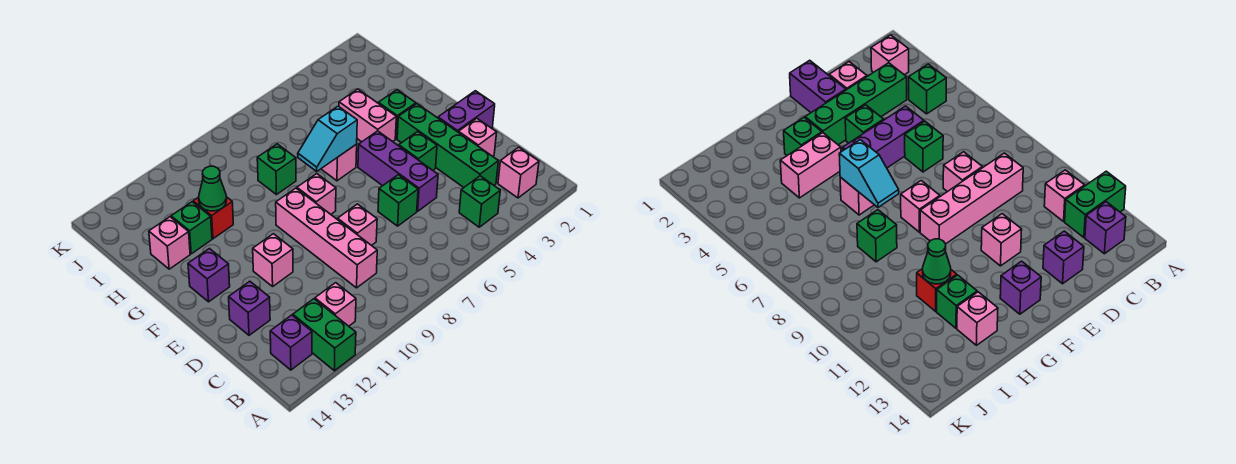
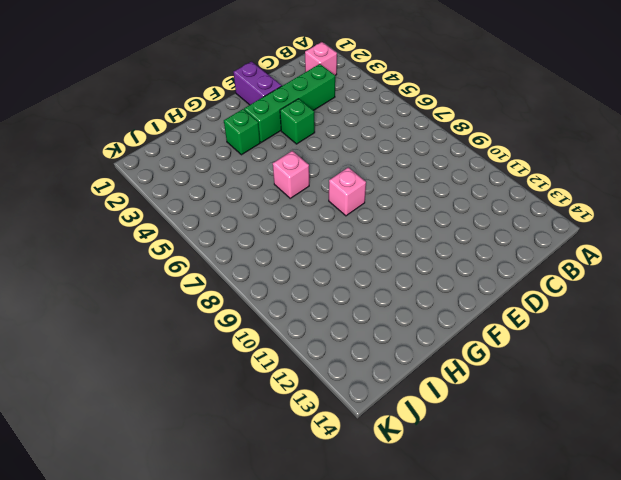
none -> green brick A12:B12 level 1
none -> green brick B4 level 1
none -> pink brick B11 level 1

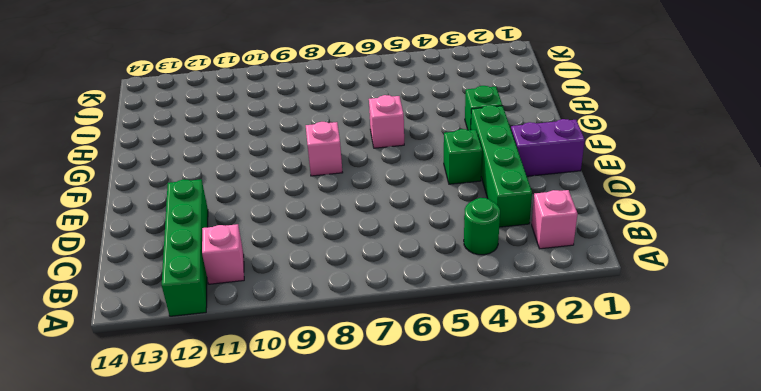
green brick A12:D12 level 1 -> green brick A12:B12 level 1
green round brick B4 level 1 -> green brick B4 level 1
none -> purple brick B13 level 1
none -> pink brick C9:F9 level 1
none -> pink brick D2 level 1

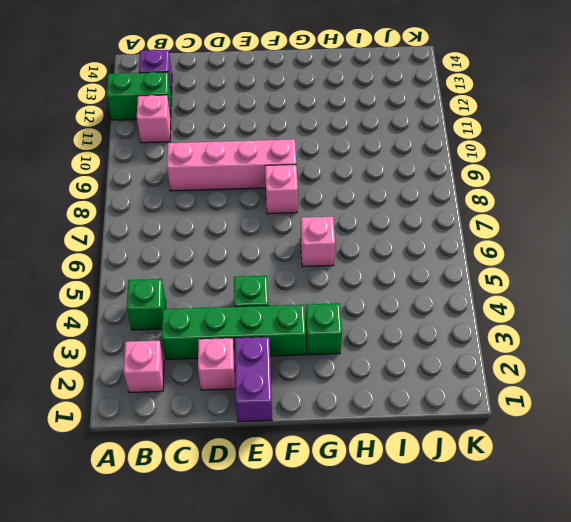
none -> purple brick D5:F5 level 1
none -> green brick D6 level 1
none -> pink brick D8 level 1

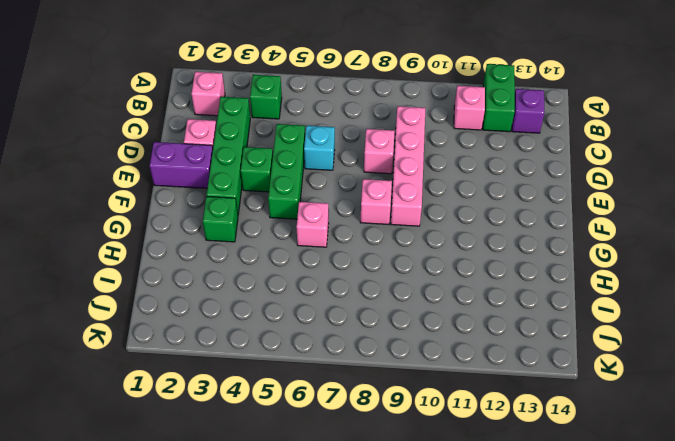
green brick D5:F5 level 1 -> purple brick D5:F5 level 1
cyan brick D6 level 1 -> green brick D6 level 1
none -> purple brick D13 level 1
none -> pink brick E11 level 1
none -> purple brick F13 level 1

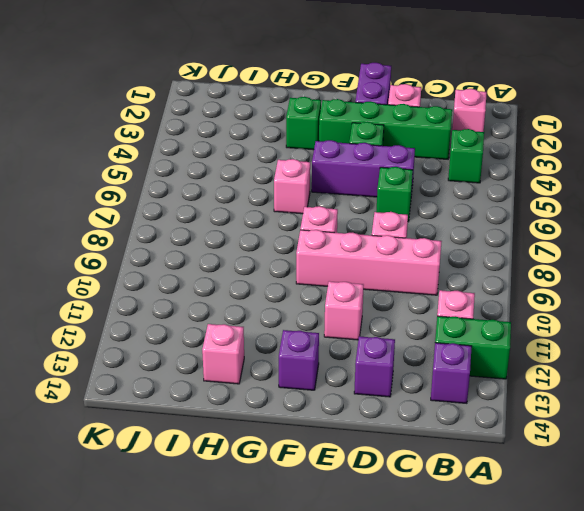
none -> pink brick G4:H4 level 1
none -> green brick H8 level 1
none -> red brick H11 level 1

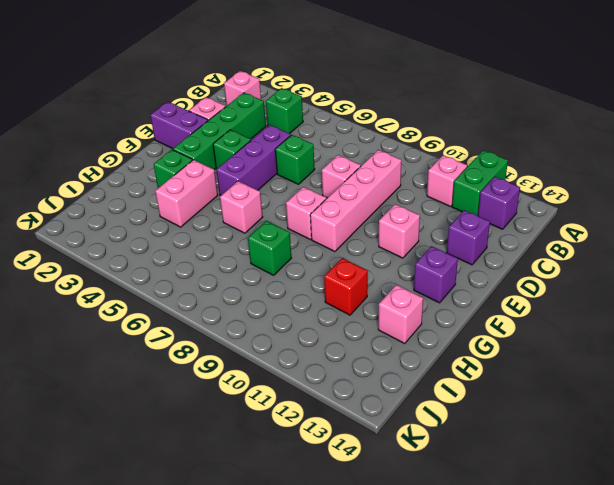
none -> green brick H12 level 1
none -> cyan slope G6:G7 level 2 top 6
none -> green cone H11 level 2

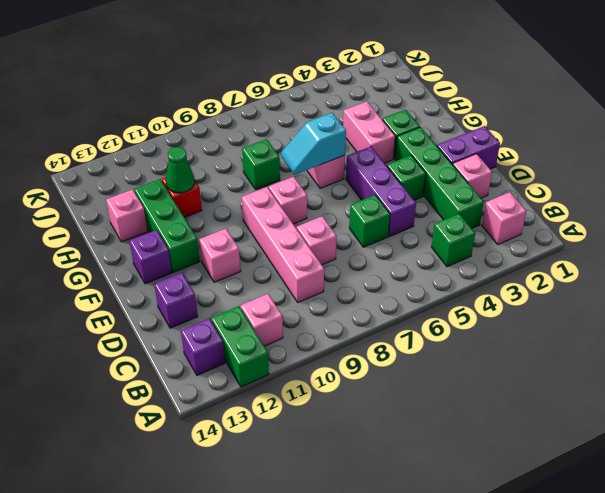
green brick F12:H12 level 1 -> green brick H12 level 1

